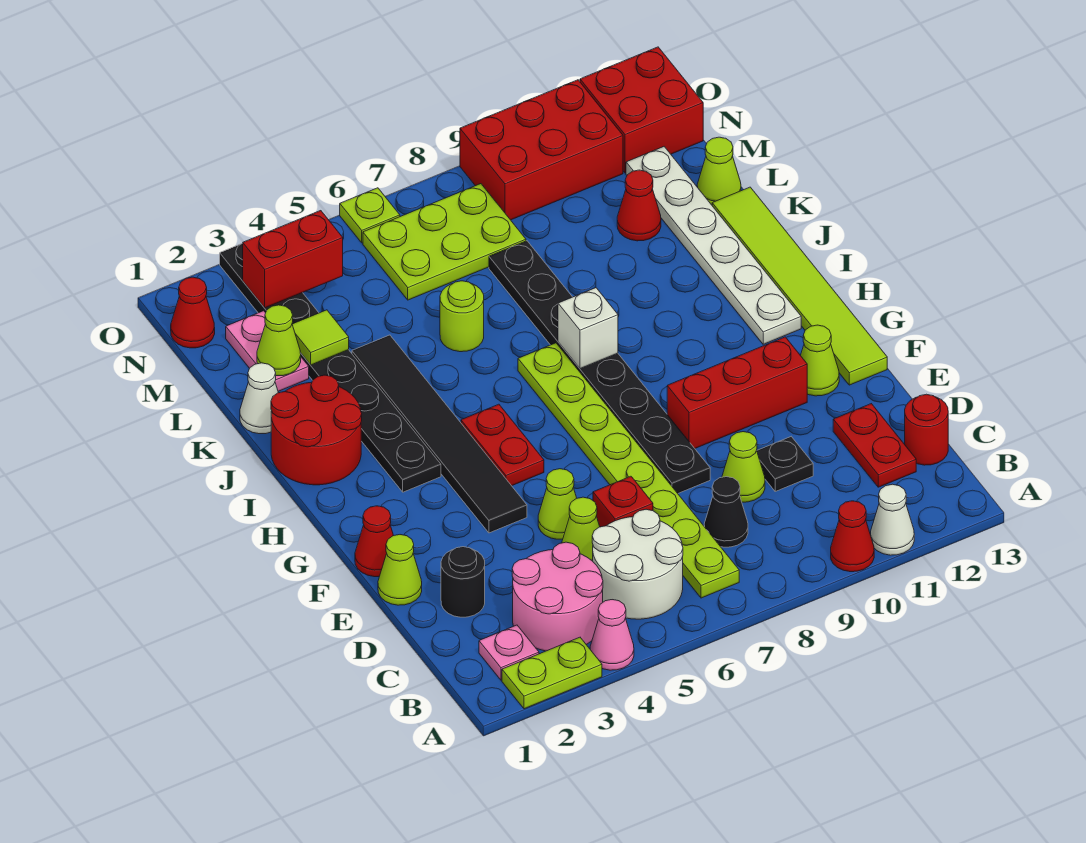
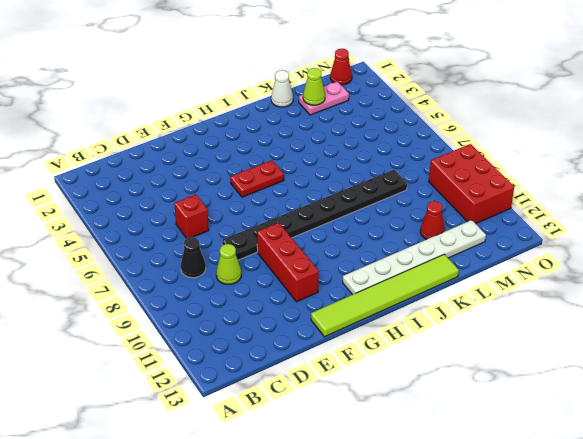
none -> lime plate A2:A3 level 1
none -> pink cone A4 level 1
none -> red cone A10 level 1
none -> white cone A11 level 1

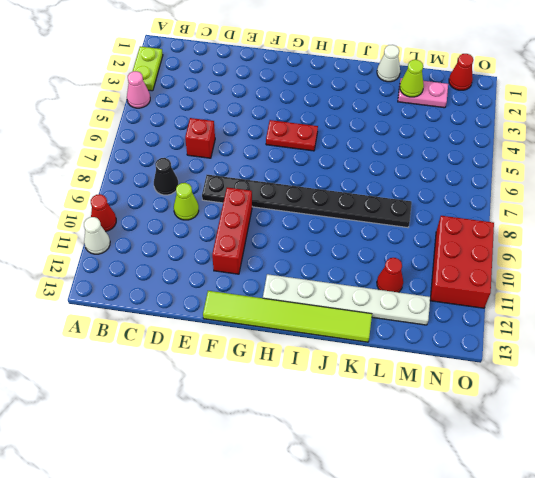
none -> pink plate B2 level 1
none -> pink round brick B3:C4 level 1
none -> white round brick B5:C6 level 1
none -> lime plate B7:I7 level 1

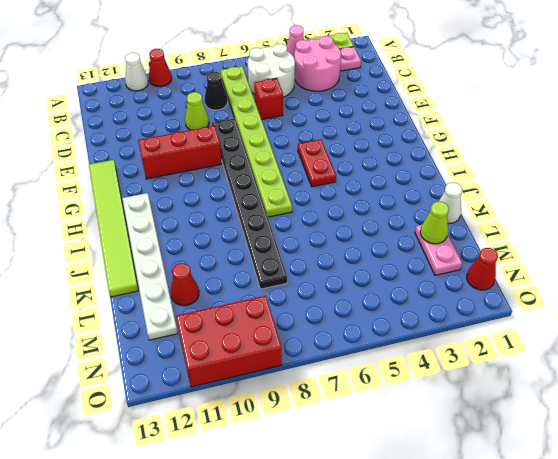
none -> red plate C12:D12 level 1
none -> red round brick C13 level 1
none -> black round brick D2 level 1
none -> lime cone D5 level 1

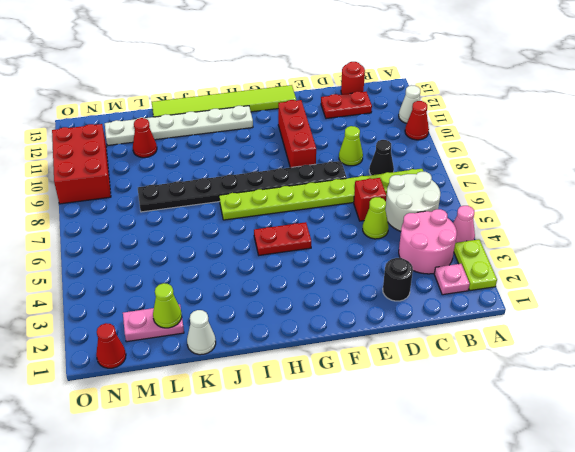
none -> black plate D10 level 1
none -> lime cone E1 level 1
none -> lime cone E5 level 1
none -> red cone F1 level 1

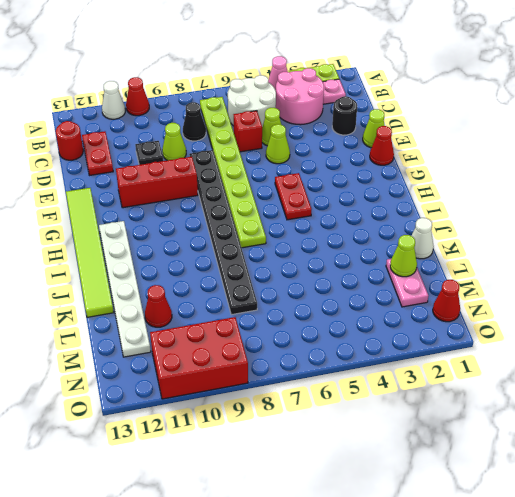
none -> black tile F4:K4 level 1
none -> lime cone F12 level 1
none -> black plate H3:O3 level 1
none -> red round brick I1:J2 level 1

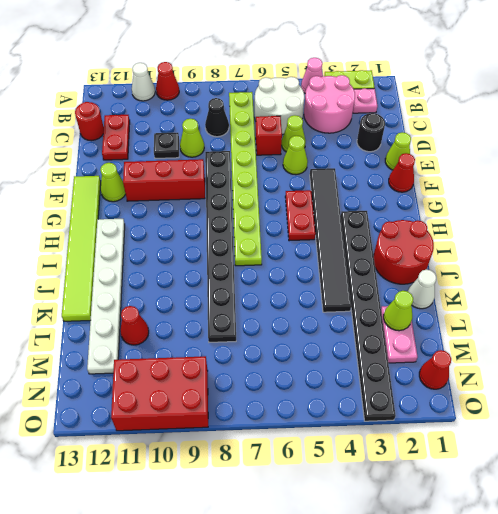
none -> lime round brick K6 level 1
none -> lime cone L13 level 1
none -> lime plate M6:N8 level 1
none -> red brick N12:O13 level 1

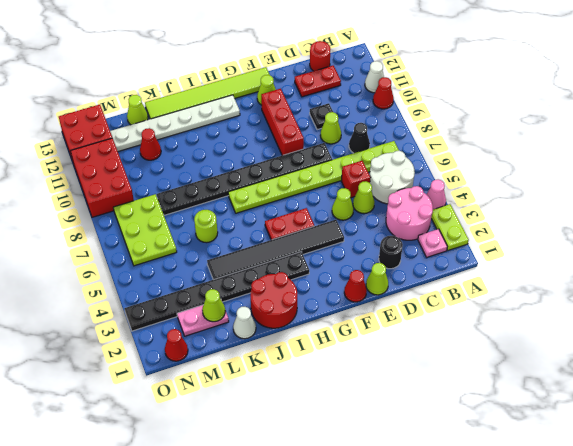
none -> lime plate O6 level 1
none -> white brick I8 level 2
none -> lime tile L3 level 2
none -> red brick N3:N4 level 2

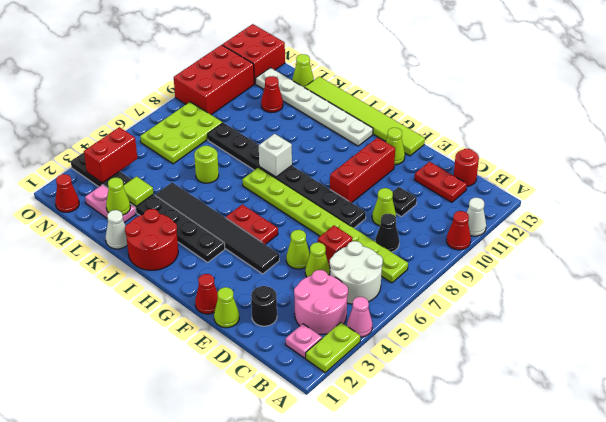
none -> lime plate O6 level 1

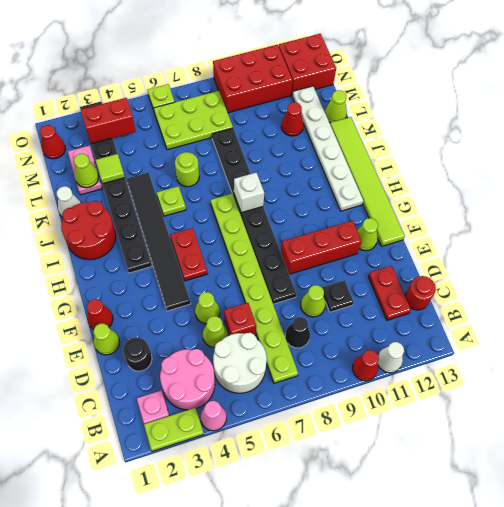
lime plate J5 level 1 -> none

